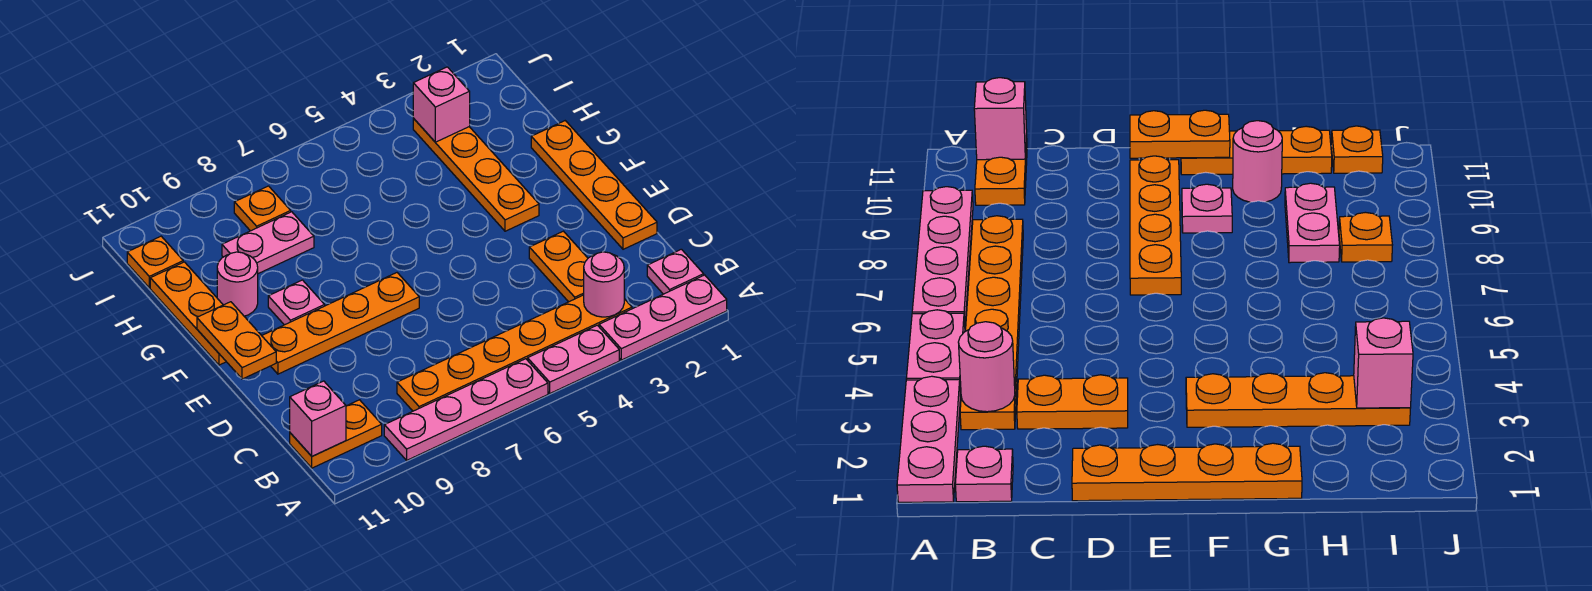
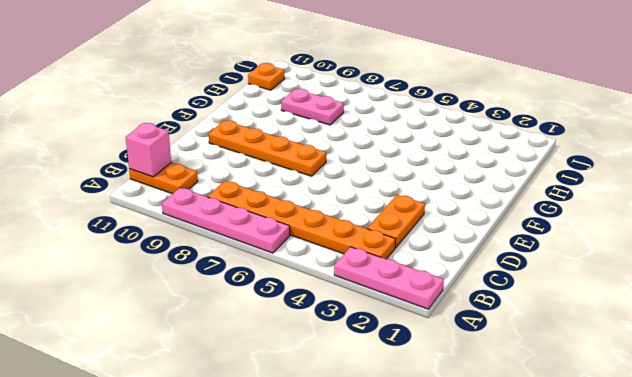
none -> pink plate A4:A5 level 1
none -> pink plate B1 level 1
none -> orange plate D1:G1 level 1

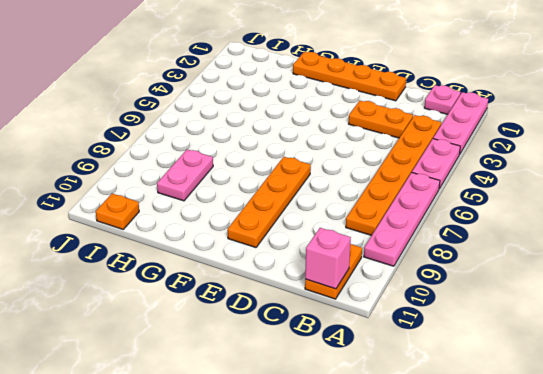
none -> orange plate F3:I3 level 1
none -> pink plate F9 level 1
none -> orange plate F11:H11 level 1

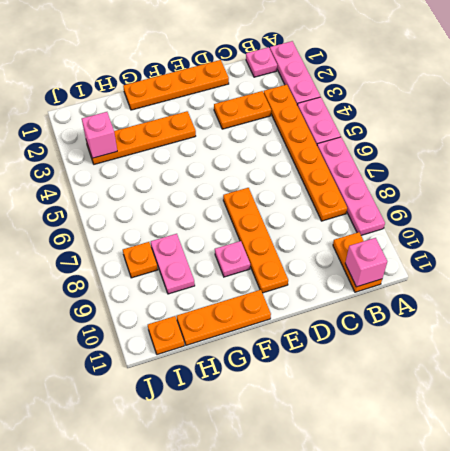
none -> pink round brick G10 level 1
none -> pink round brick B3 level 2
none -> orange plate E11:F11 level 2

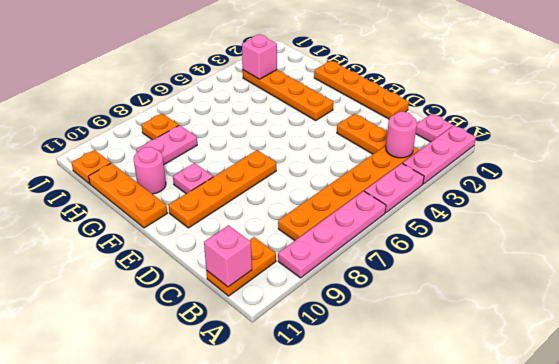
none -> orange plate E11:F11 level 2

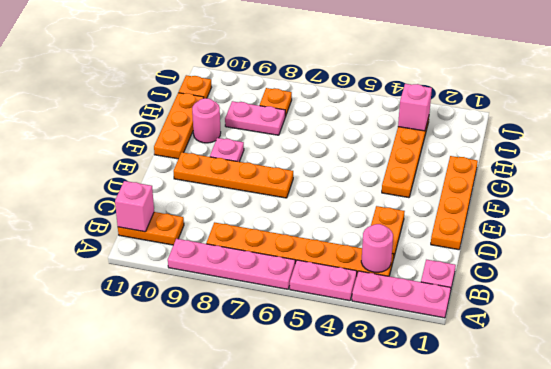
none -> orange plate E11:F11 level 2

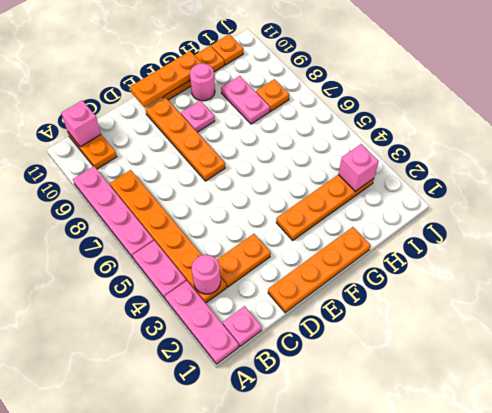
orange plate E11:G11 level 2 -> orange plate E11:F11 level 2

